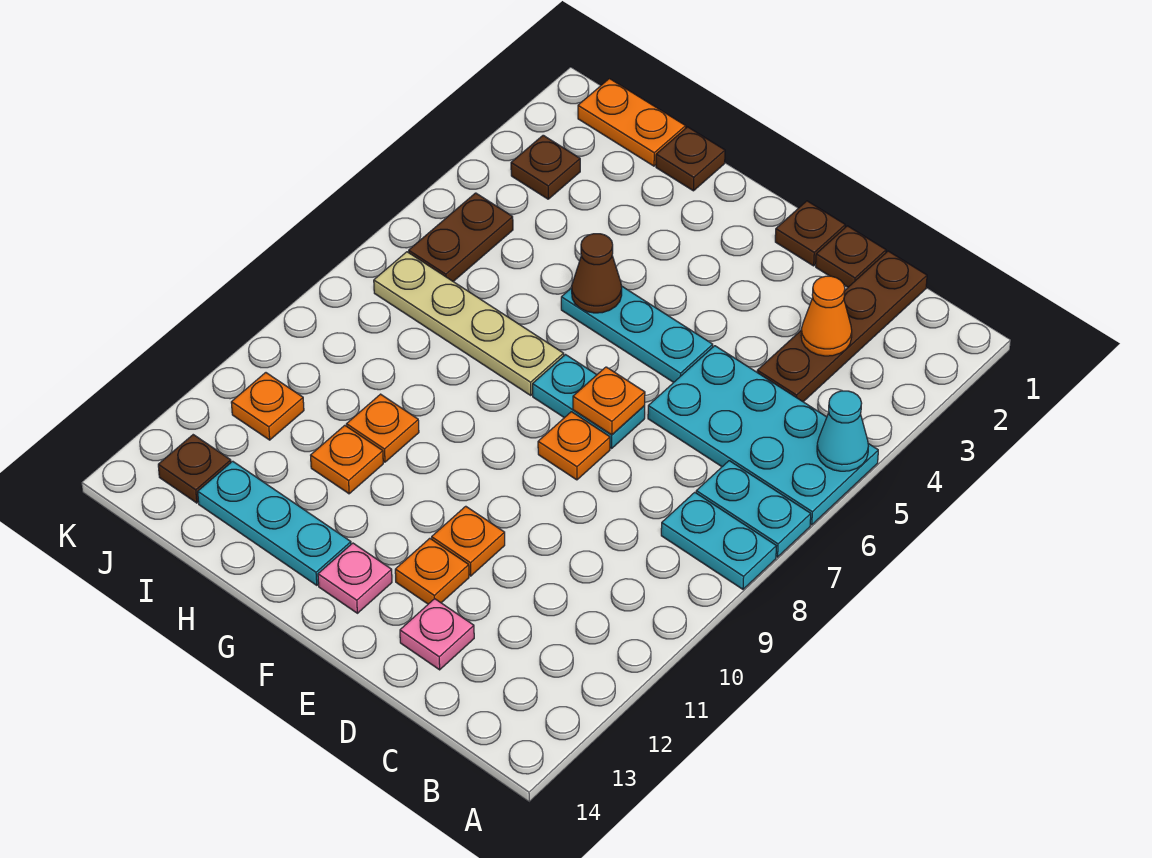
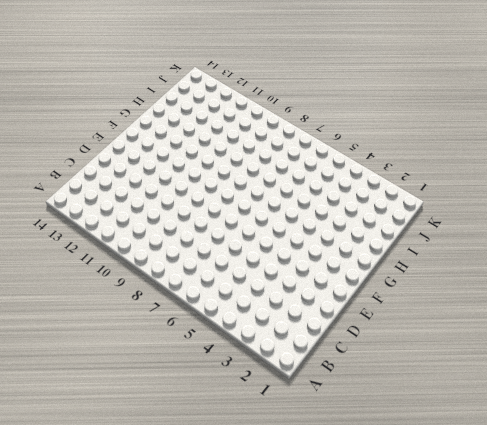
none -> cyan plate A5:D6 level 1
none -> cyan plate A7:B7 level 1
none -> cyan plate A8:B8 level 1

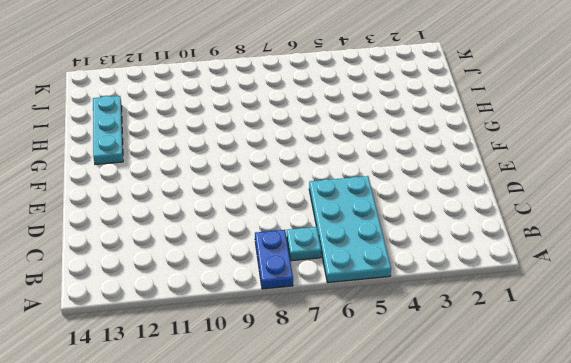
blue plate A8:B8 level 1 -> cyan plate A8:B8 level 1
cyan plate B7 level 1 -> cyan plate A7:B7 level 1
none -> brown plate C1:C4 level 1
none -> brown plate D1 level 1
none -> pink plate D13 level 1

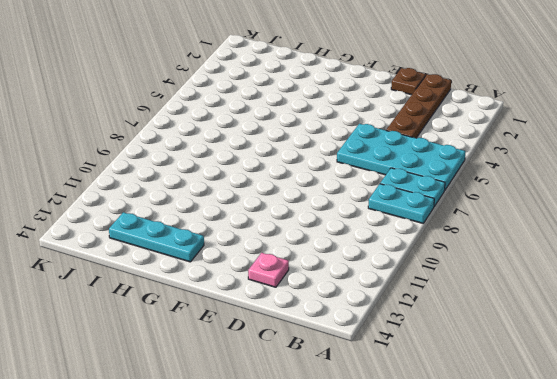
none -> brown plate E1 level 1
none -> cyan plate E5:G5 level 1
none -> cyan plate E7:F7 level 1

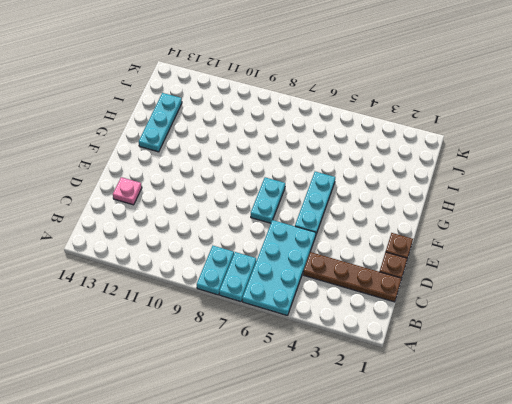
none -> orange plate E8 level 1
none -> orange plate E11 level 1
none -> orange plate E12 level 1

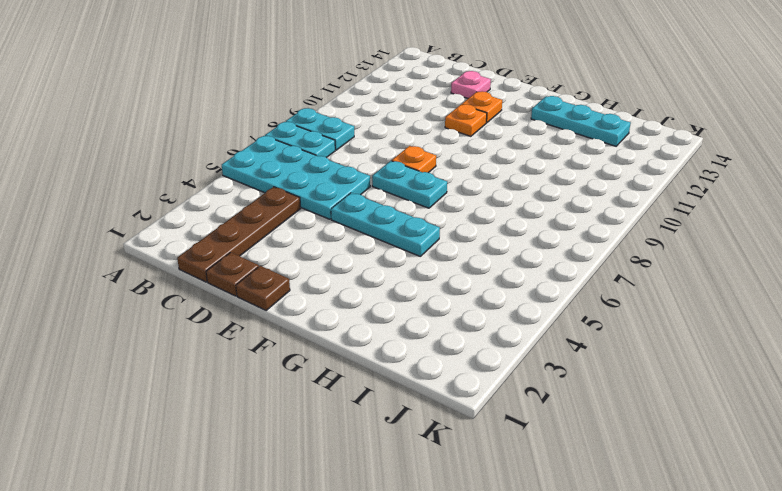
none -> pink plate F13 level 1
none -> tan plate G7:J7 level 1
none -> brown plate H1 level 1

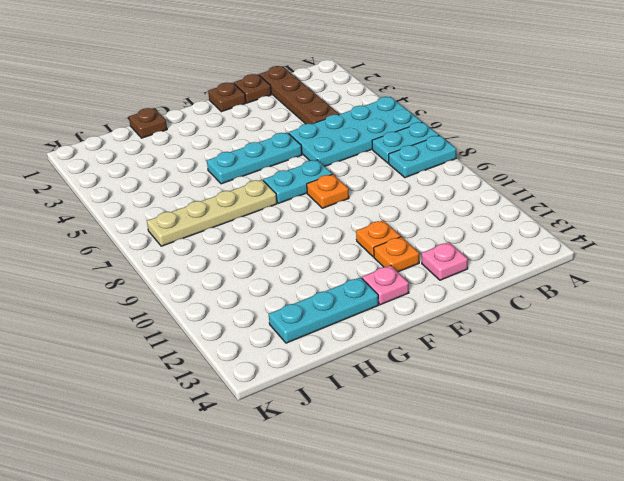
none -> orange plate H10 level 1
none -> orange plate H11 level 1
none -> orange plate I1:J1 level 1

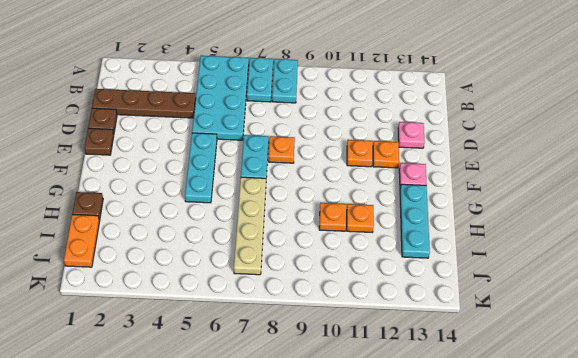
none -> brown plate J3 level 1
none -> brown plate J5:J6 level 1
none -> orange plate J11 level 1

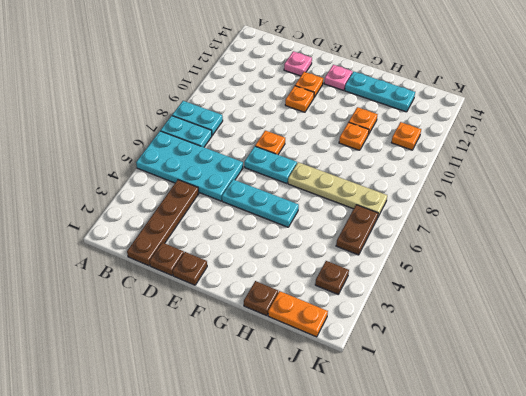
none -> brown plate J13 level 1
none -> cyan cone A5 level 2
none -> orange cone C3 level 2

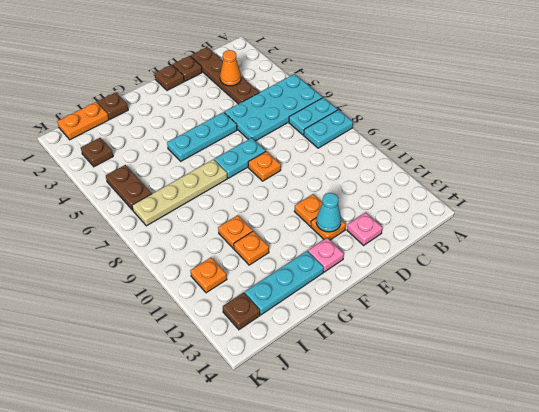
cyan cone E12 level 2 -> cyan cone A5 level 2
none -> orange plate E7 level 2
none -> brown cone G5 level 2

